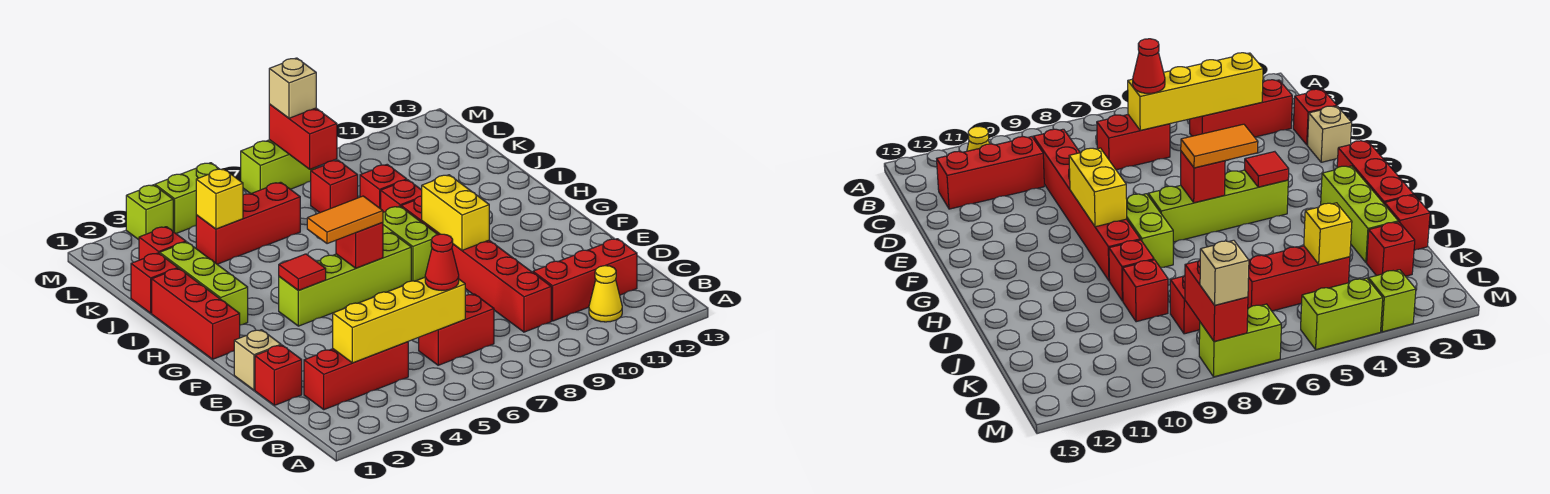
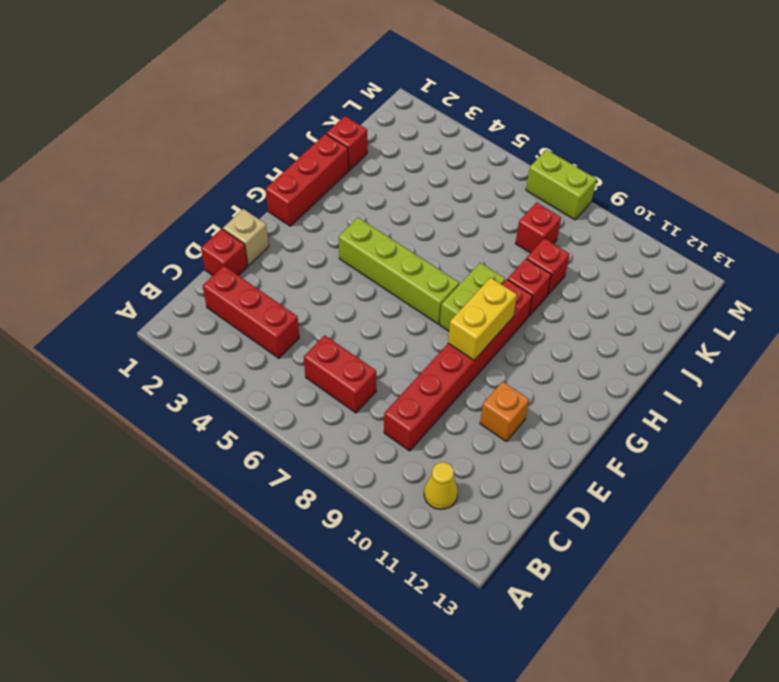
orange brick E11 level 1 -> none
none -> red brick C10:C12 level 1
none -> lime brick H2:J2 level 1
none -> red brick K2 level 1

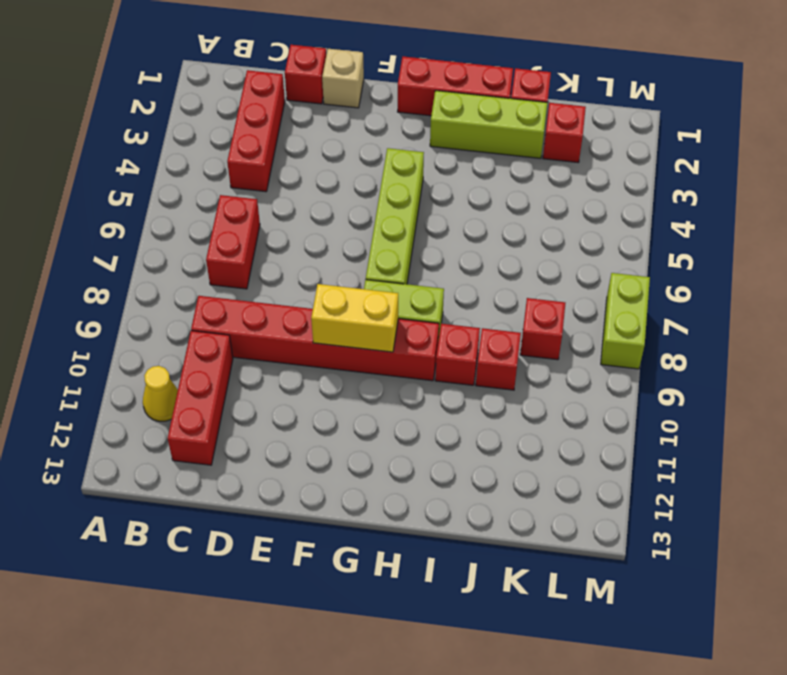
none -> red brick K4:K6 level 1
none -> lime brick M3 level 1
none -> lime brick M4:M5 level 1

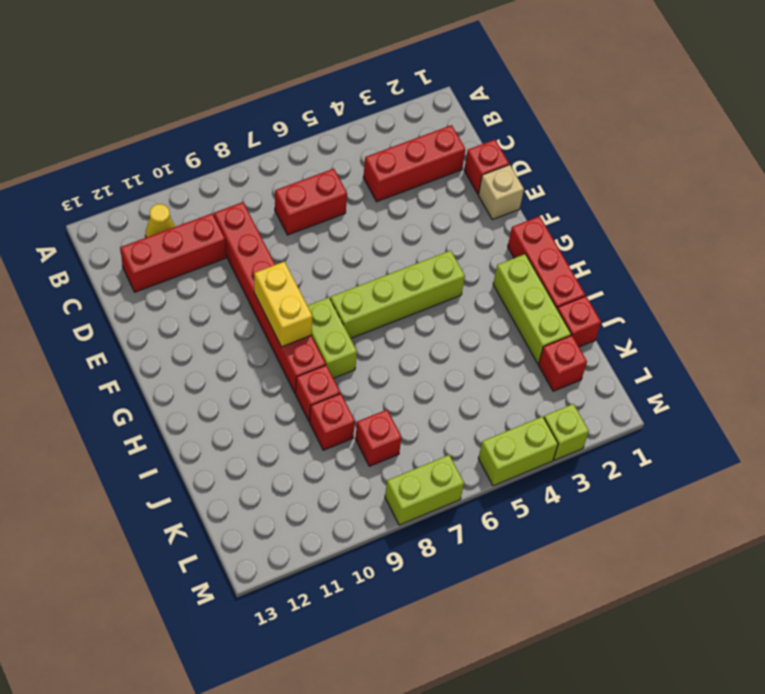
none -> red brick K4:K6 level 1
none -> yellow brick C3:C6 level 2
none -> red tile G4 level 2

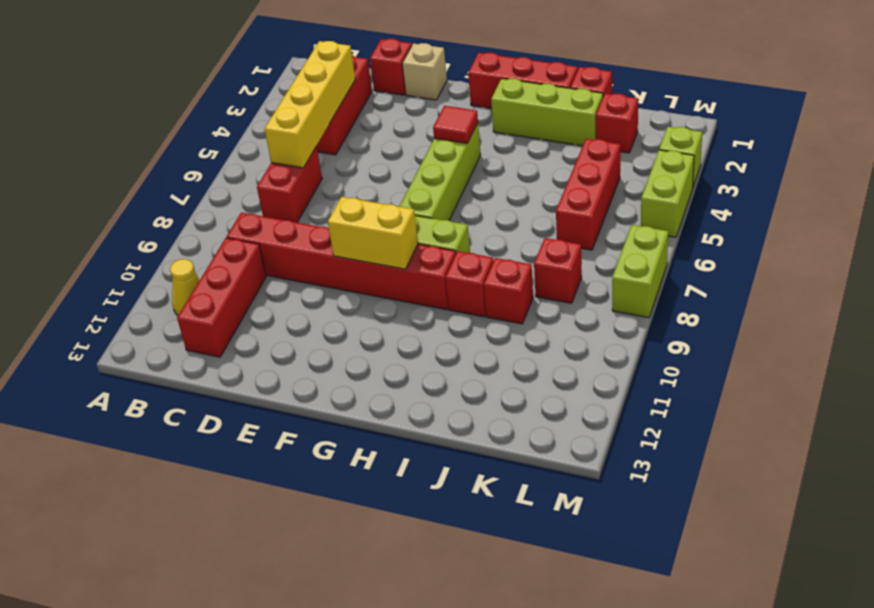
none -> red brick G6 level 2
none -> yellow brick K4 level 2
none -> red brick L8:M8 level 2

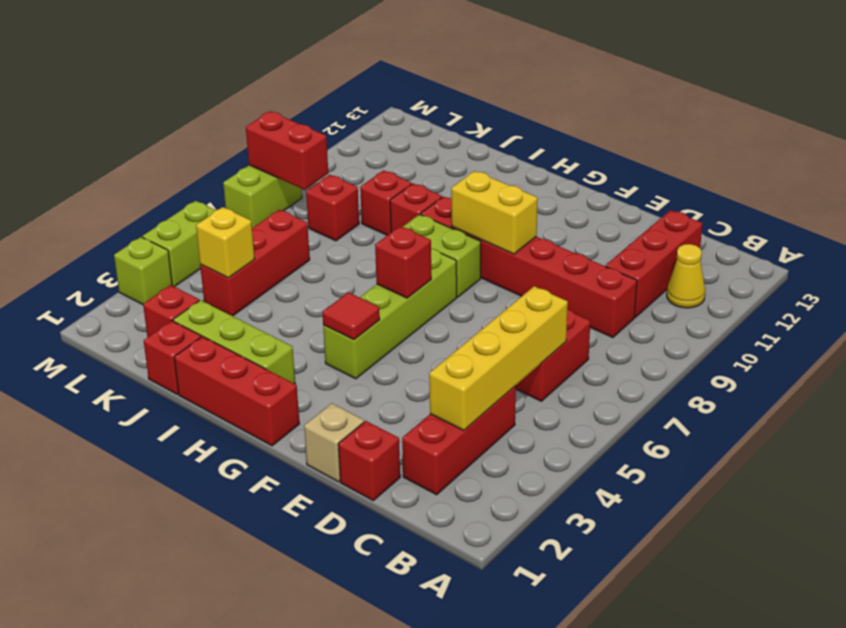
none -> red cone C6 level 3
none -> orange tile G5:G6 level 3
none -> tan brick M8 level 3

